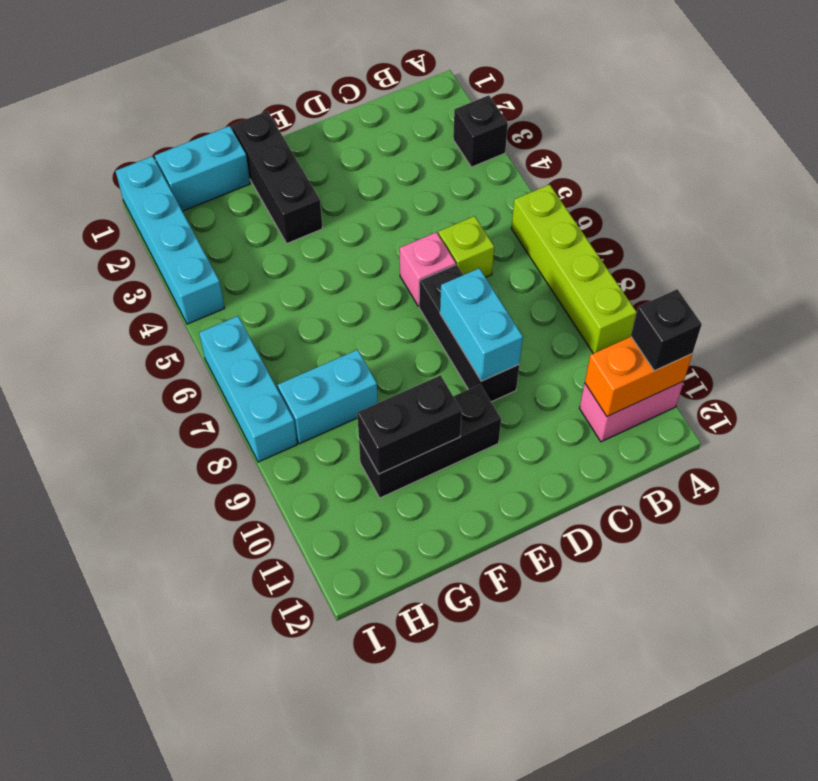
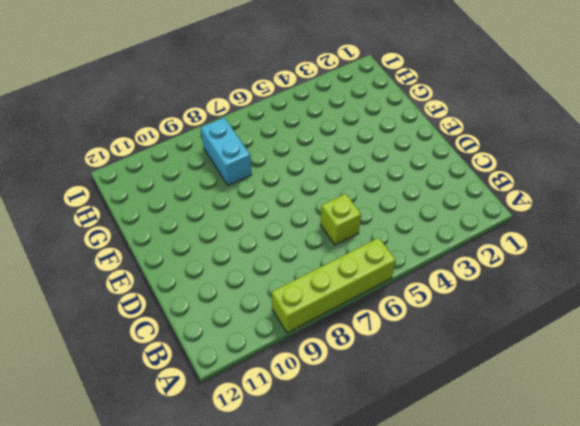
none -> black brick A3 level 1
none -> pink brick A11:B11 level 1
none -> pink brick D6 level 1

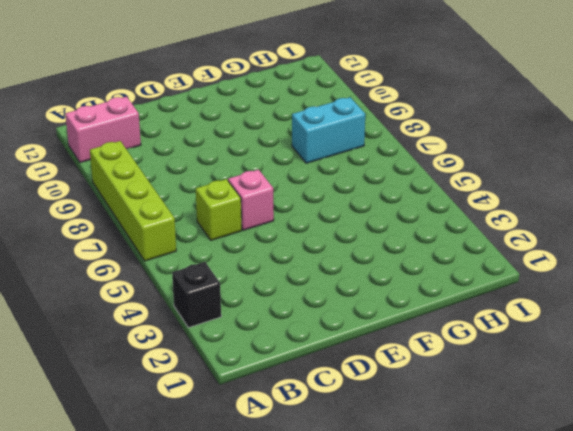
none -> black brick D7:D9 level 1
none -> black brick E10:G10 level 1
none -> black brick F1:F3 level 1

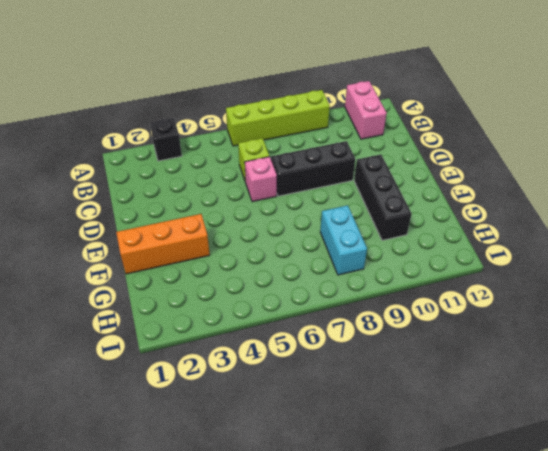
orange brick F1:F3 level 1 -> black brick F1:F3 level 1
none -> cyan brick G1:H1 level 1
none -> cyan brick I1:I4 level 1
none -> cyan brick I6:I8 level 1

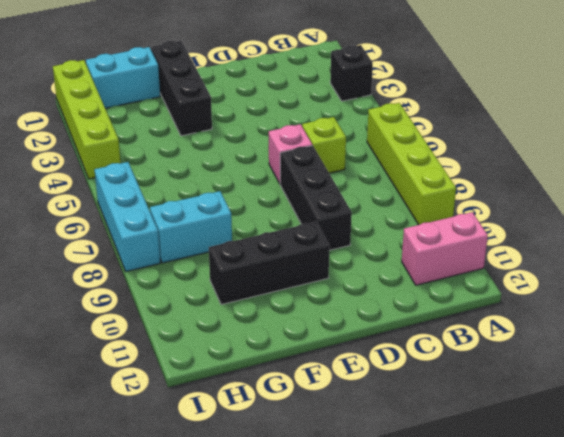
lime brick I1:I4 level 1 -> cyan brick I1:I4 level 1
none -> orange brick A11:B11 level 2
none -> cyan brick D8:D9 level 2
none -> black brick F10:G10 level 2

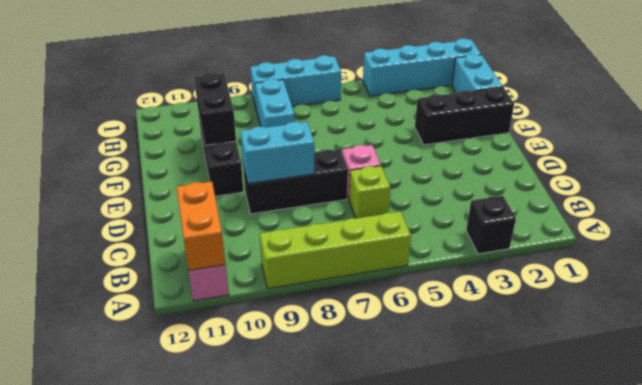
none -> black brick A11 level 3

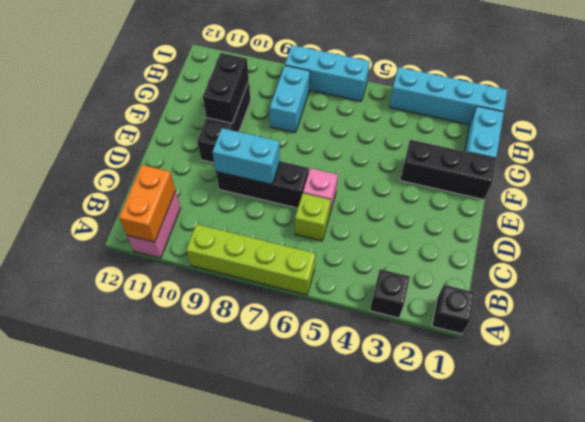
black brick A1 level 1 -> black brick A11 level 3

